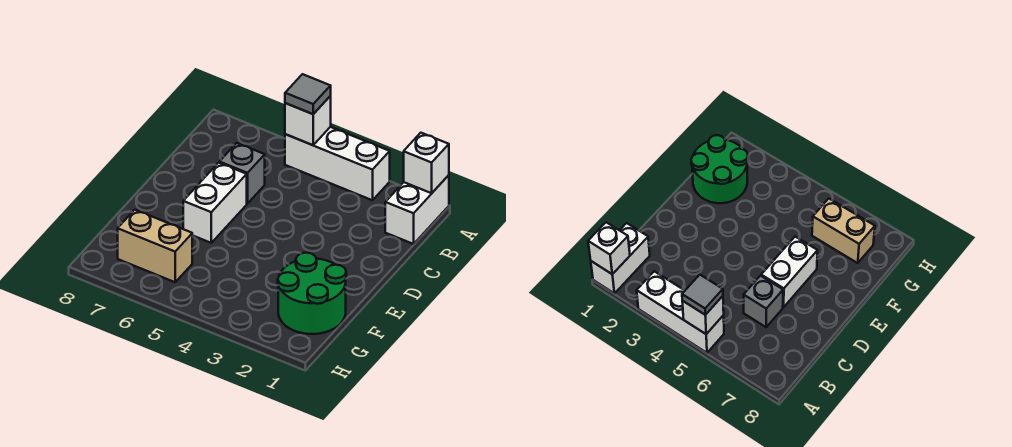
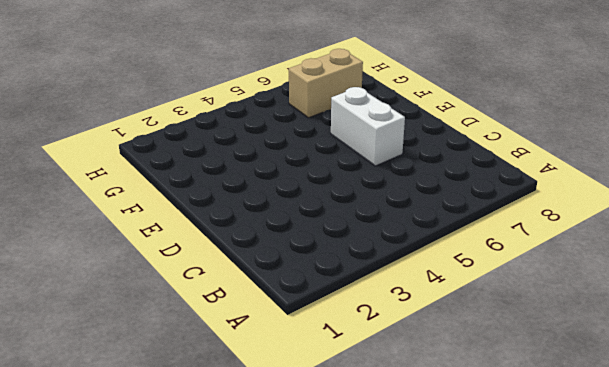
none -> white brick A1:B1 level 1
none -> white brick A3:A5 level 1

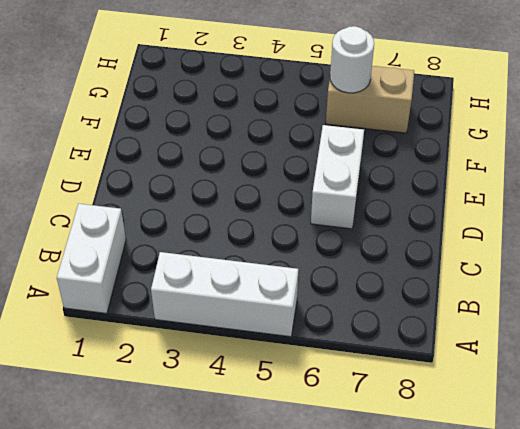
white round brick G6 level 2 -> none
none -> grey brick C6 level 1
none -> green round brick F1:G2 level 1

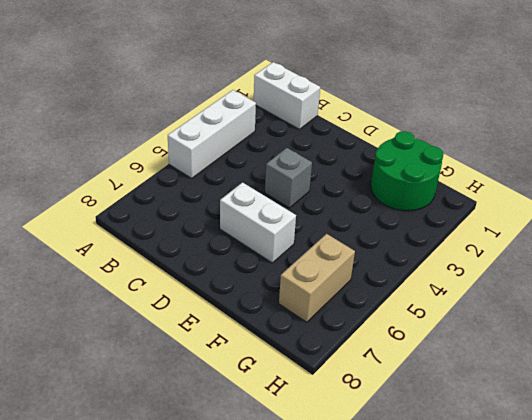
grey brick D4 level 1 -> grey brick C6 level 1
none -> white brick A1 level 2
none -> white brick A5 level 2

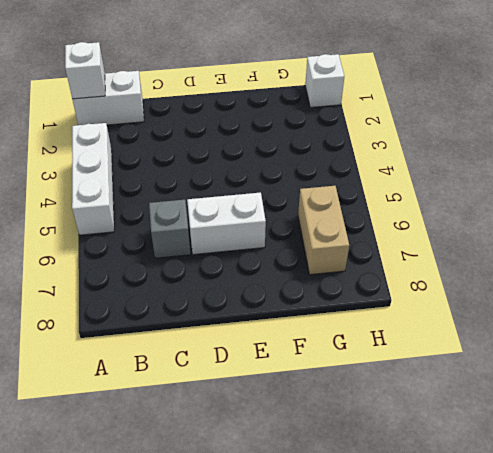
white brick H1 level 1 -> white brick A5 level 2
none -> green round brick F1:G2 level 1
none -> grey tile A5 level 3

